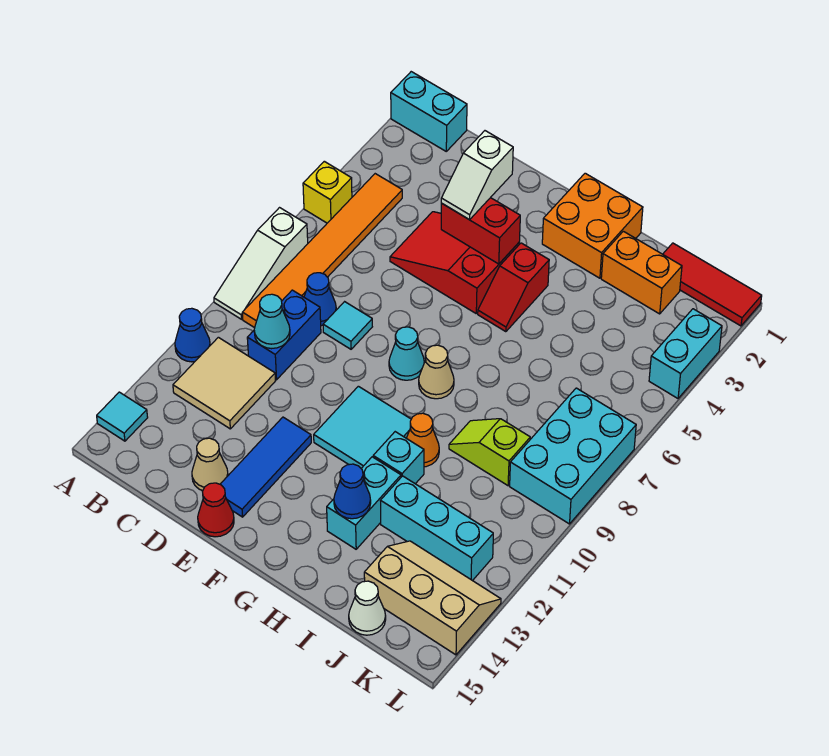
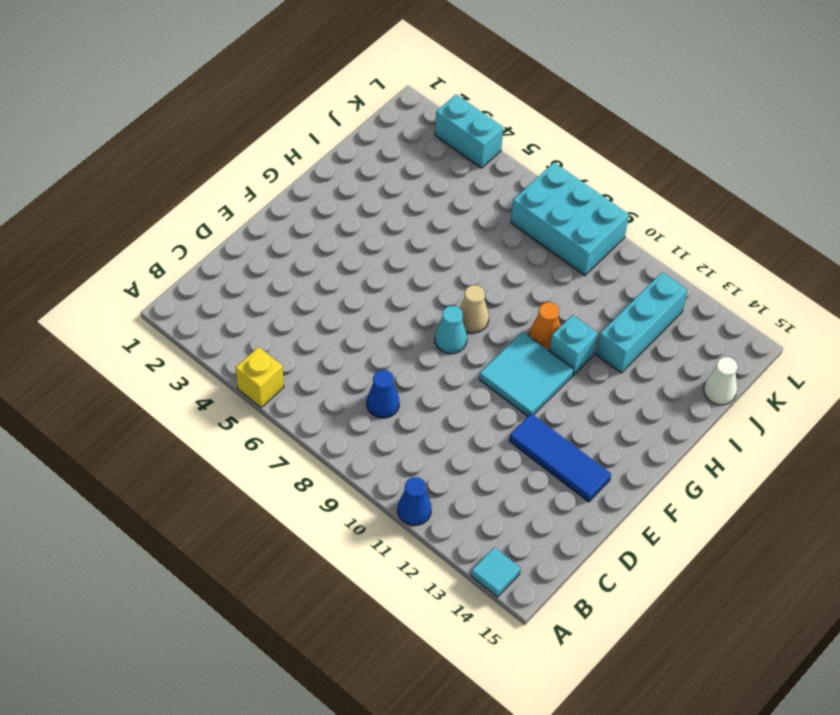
none -> cyan brick A1:B1 level 1
none -> white slope A7:A9 level 1 top 7
none -> orange tile B4:B9 level 1
none -> tan tile B11:C12 level 1

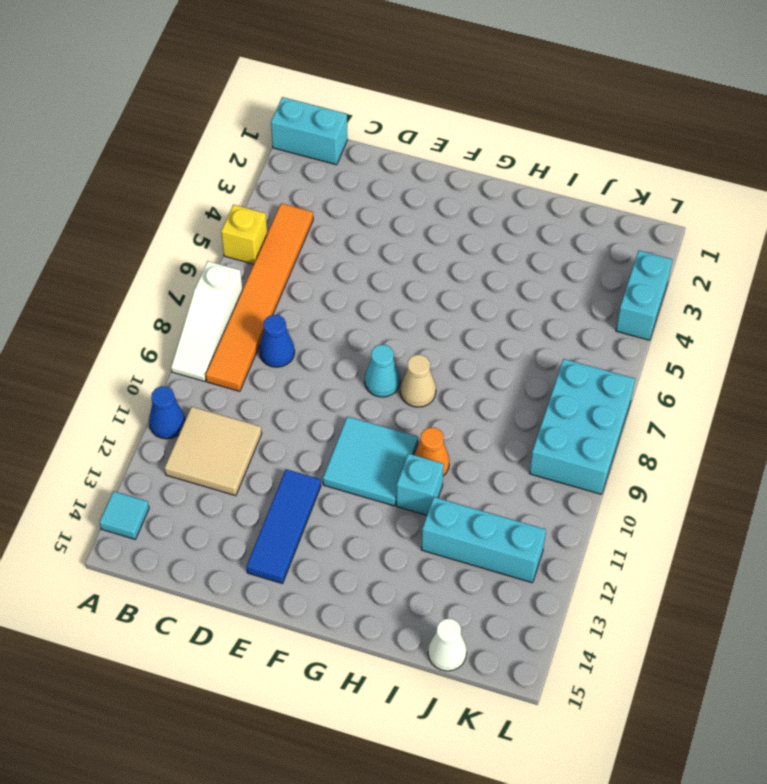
none -> blue brick C9:C10 level 1
none -> red slope D4:F5 level 1 top F
none -> cyan tile D8 level 1
none -> tan cone D14 level 1

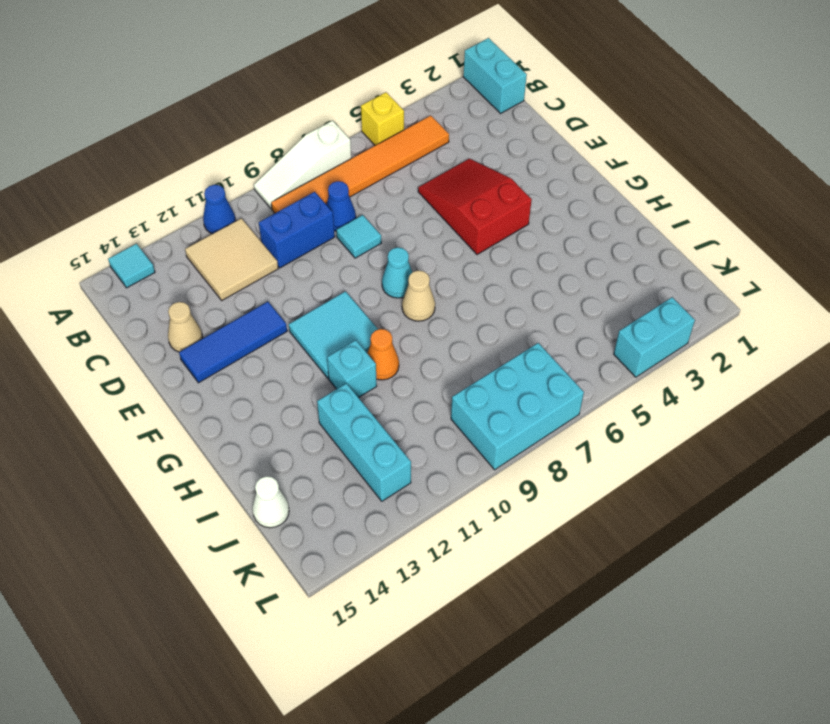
none -> red cone E15 level 1
none -> orange brick G1:H2 level 1
none -> red slope G4:G5 level 1 top 4
none -> cyan brick H12:H13 level 1

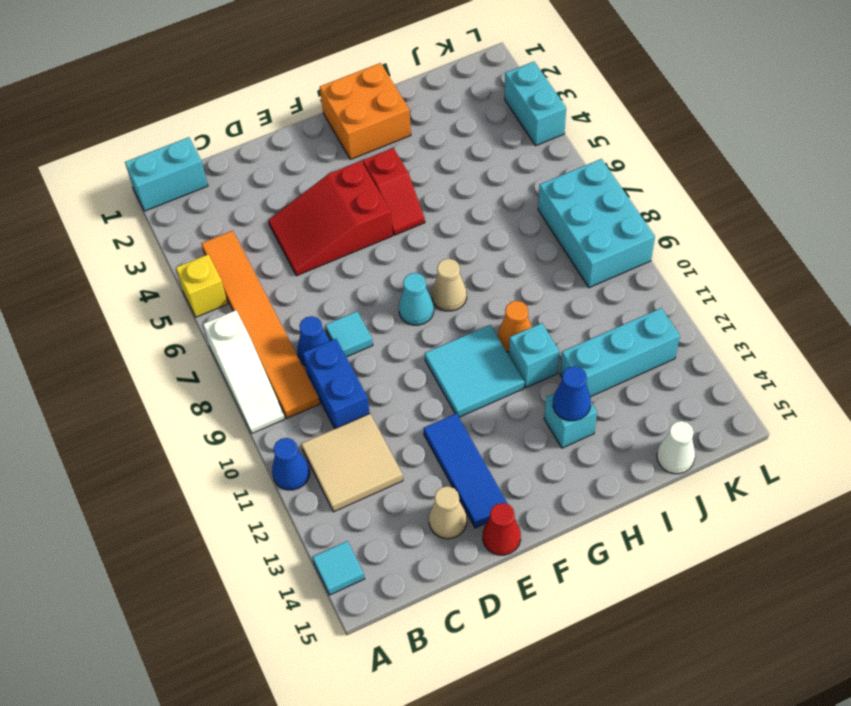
cyan brick H13 level 1 -> cyan brick H12:H13 level 1
none -> orange brick I2:J2 level 1
none -> lime slope I9:J9 level 1 top J
none -> red tile J1:L1 level 1
none -> tan slope J13:L14 level 1 top 14

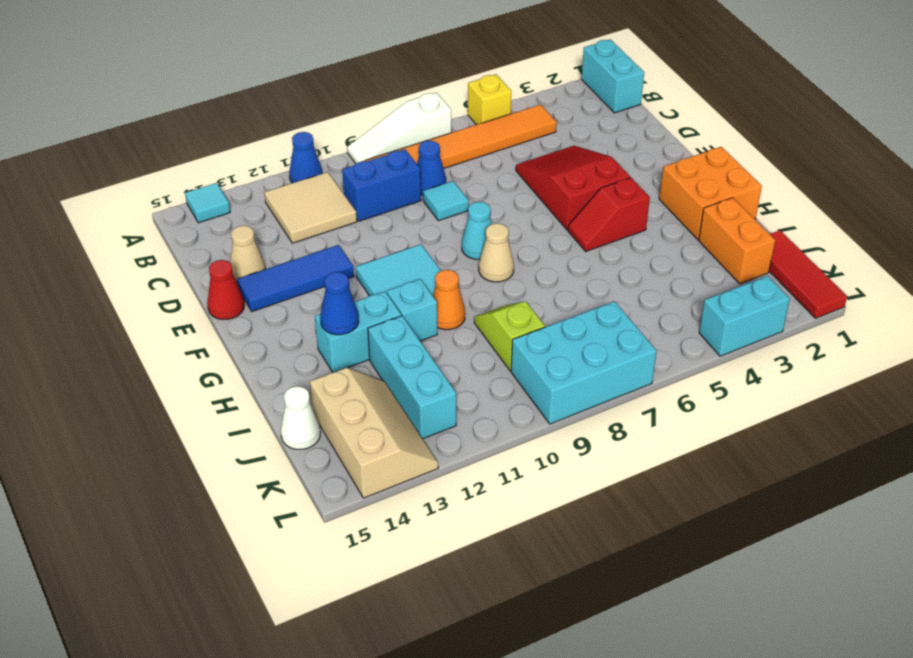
none -> cyan cone C10 level 2
none -> red brick E4:F4 level 2
none -> white slope E3:E4 level 3 top 3

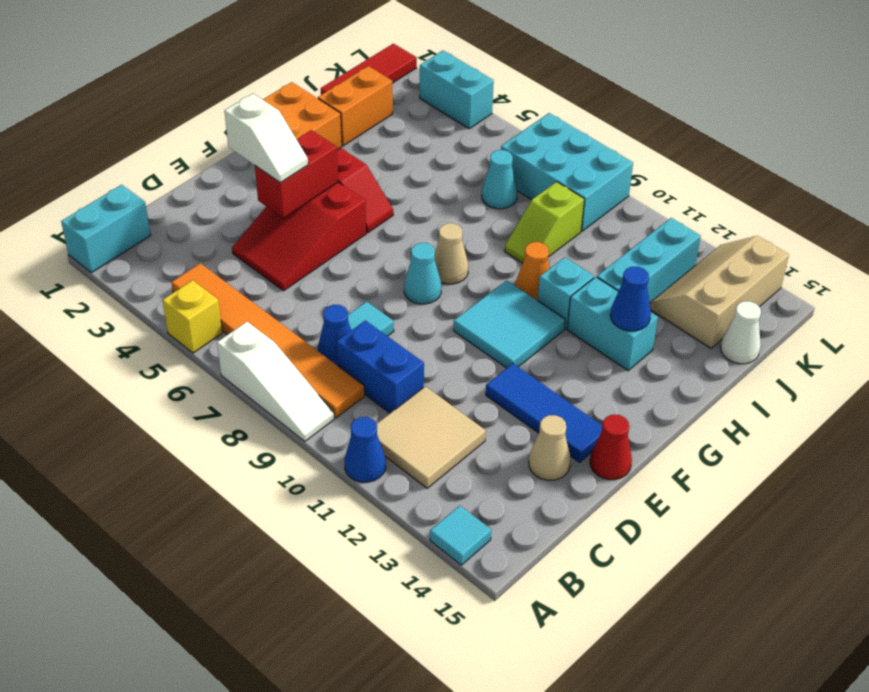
cyan cone J7 level 1 -> cyan cone C10 level 2

